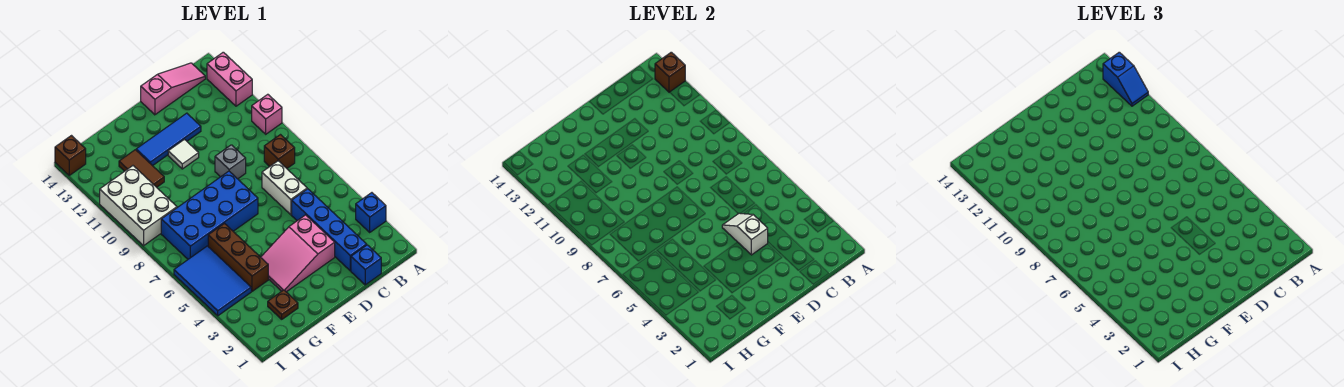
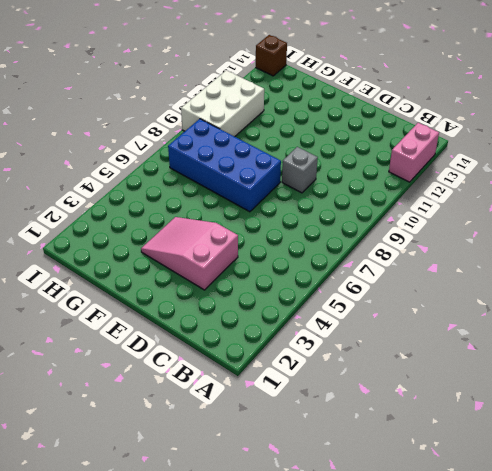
none -> blue brick A3 level 1
none -> pink brick A10 level 1
none -> brown brick B8 level 1

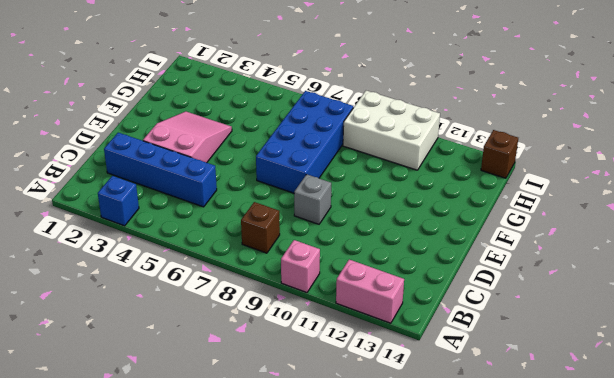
none -> pink slope B14:D14 level 1 top D
none -> blue brick C1 level 1
none -> white brick C6:C7 level 1

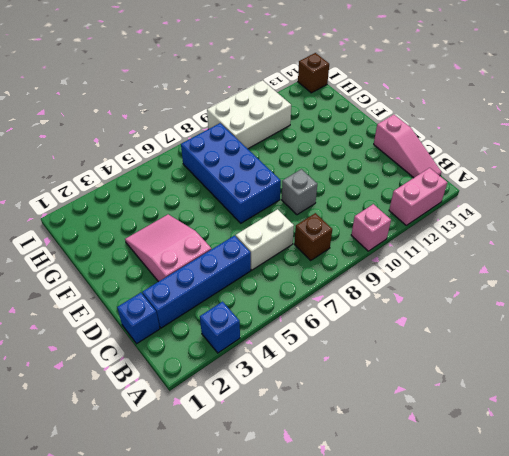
none -> blue tile D12:F12 level 1
none -> white tile E11 level 1
none -> brown plate G2 level 1

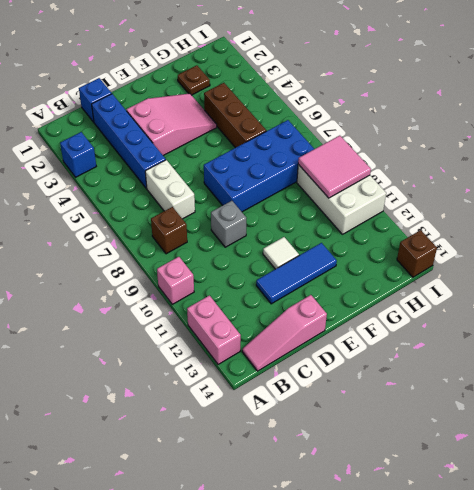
pink tile H9:I10 level 2 -> none
none -> brown tile G11:G12 level 1
none -> blue tile H4:I6 level 1
none -> brown brick A13 level 2

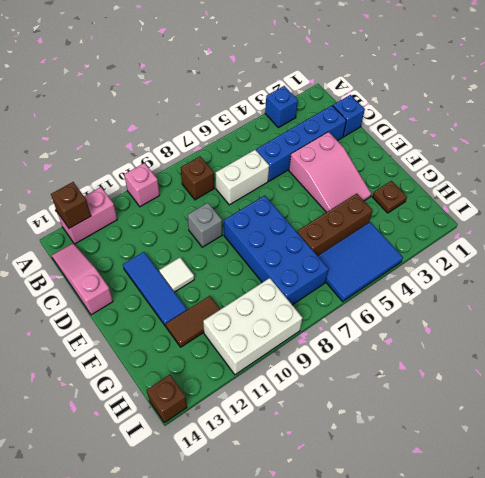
none -> white slope D4:D5 level 2 top 4
none -> blue slope A12:A13 level 3 top 13

